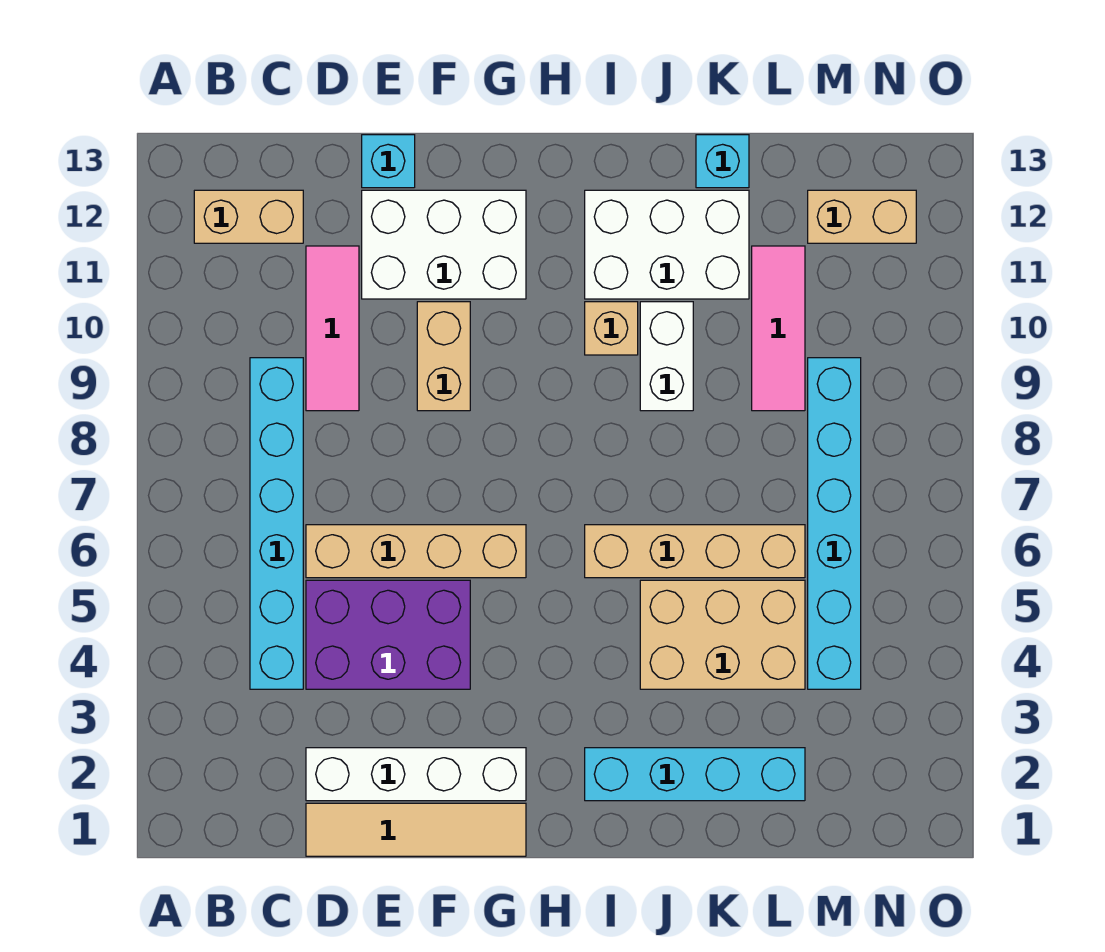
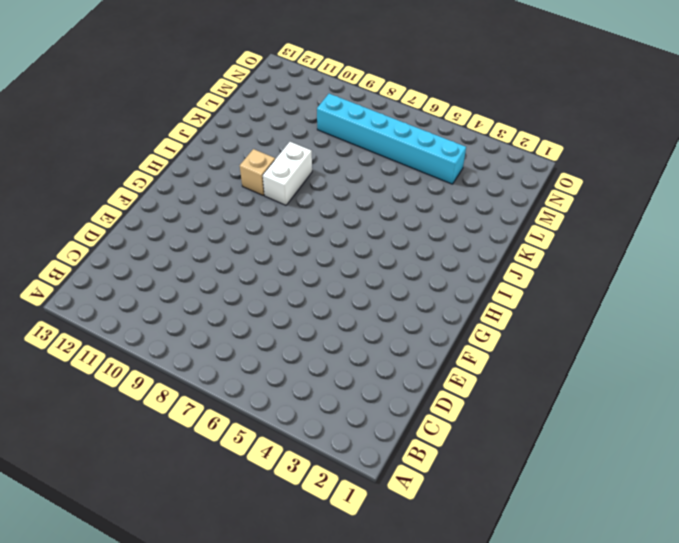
white brick I9:J9 level 1 -> white brick J9:J10 level 1
none -> tan brick B12:C12 level 1
none -> cyan brick C4:C9 level 1
none -> tan tile D1:G1 level 1

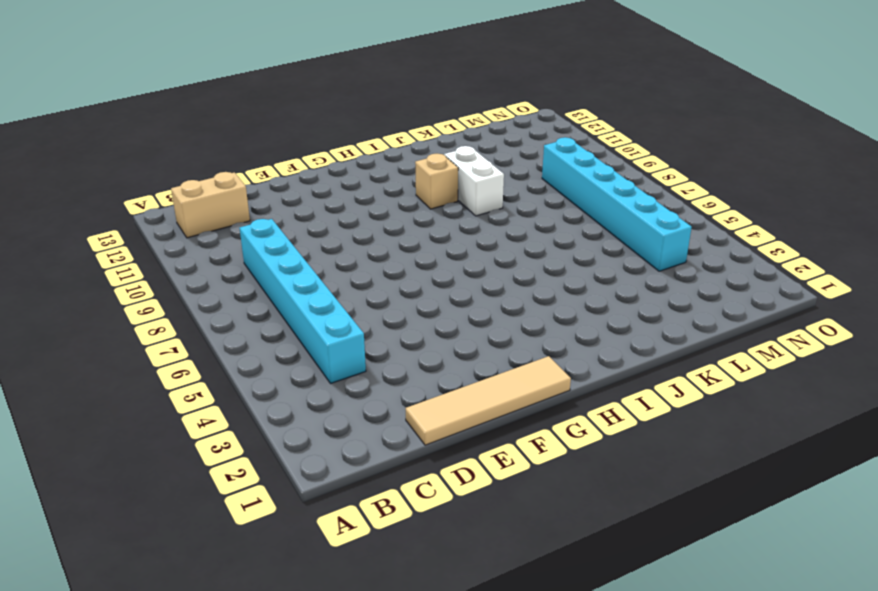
none -> white brick D2:G2 level 1
none -> purple brick D4:F5 level 1
none -> tan brick D6:G6 level 1

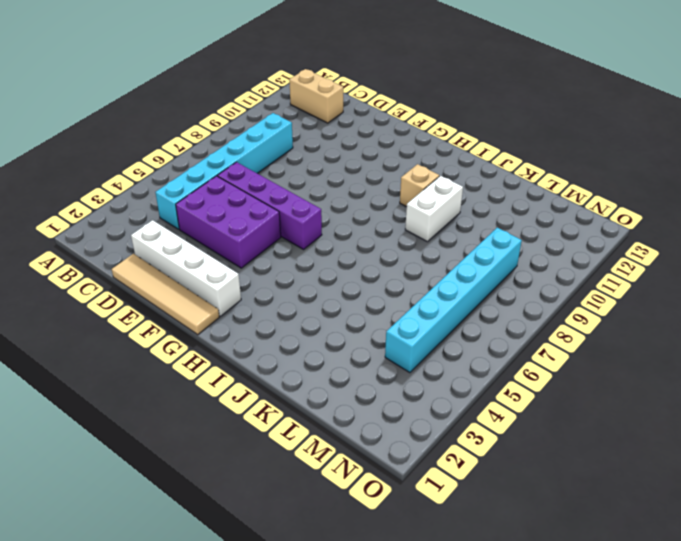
purple brick D6:G6 level 1 -> tan brick D6:G6 level 1
none -> pink tile D9:D11 level 1
none -> white brick E11:G12 level 1
none -> cyan brick E13 level 1

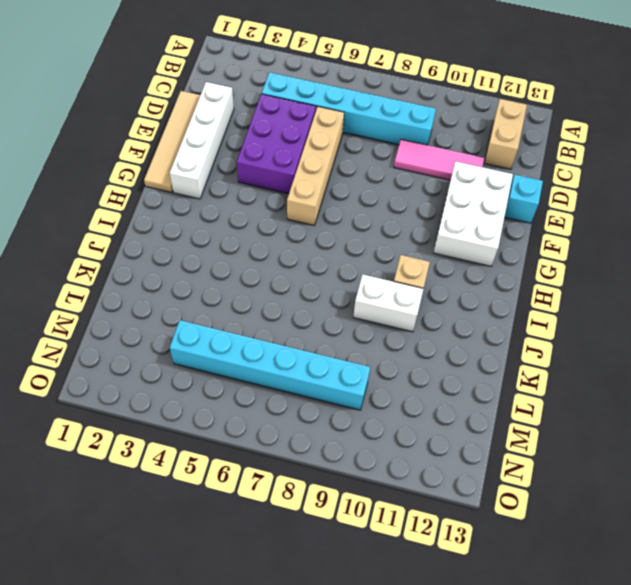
none -> tan brick F9:F10 level 1
none -> cyan brick I2:L2 level 1
none -> tan brick I6:L6 level 1

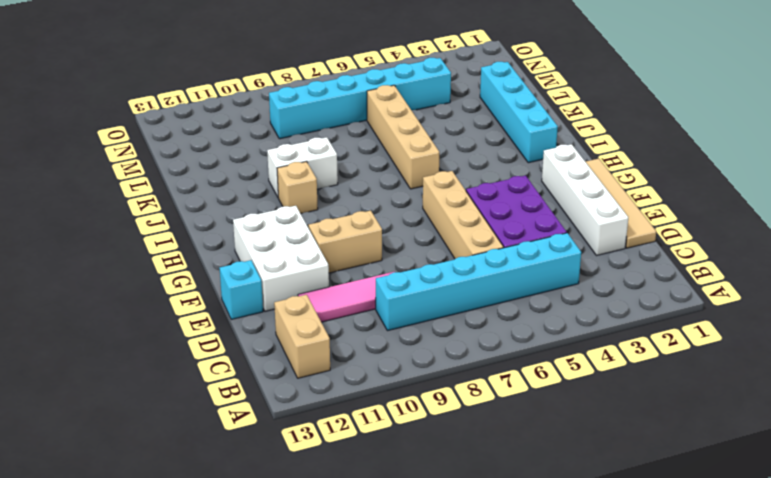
none -> white brick I11:K12 level 1
none -> tan brick J4:L5 level 1
none -> cyan brick K13 level 1

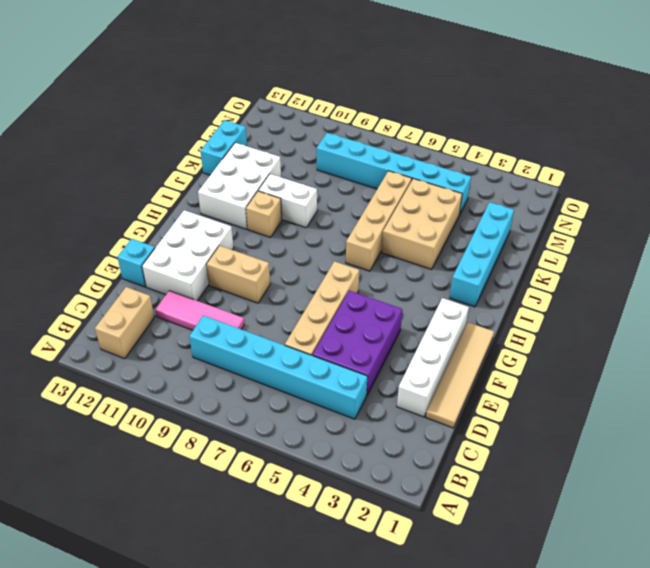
cyan brick K13:L13 level 1 -> cyan brick K13 level 1
none -> pink tile L9:L11 level 1
none -> tan brick M12:N12 level 1

